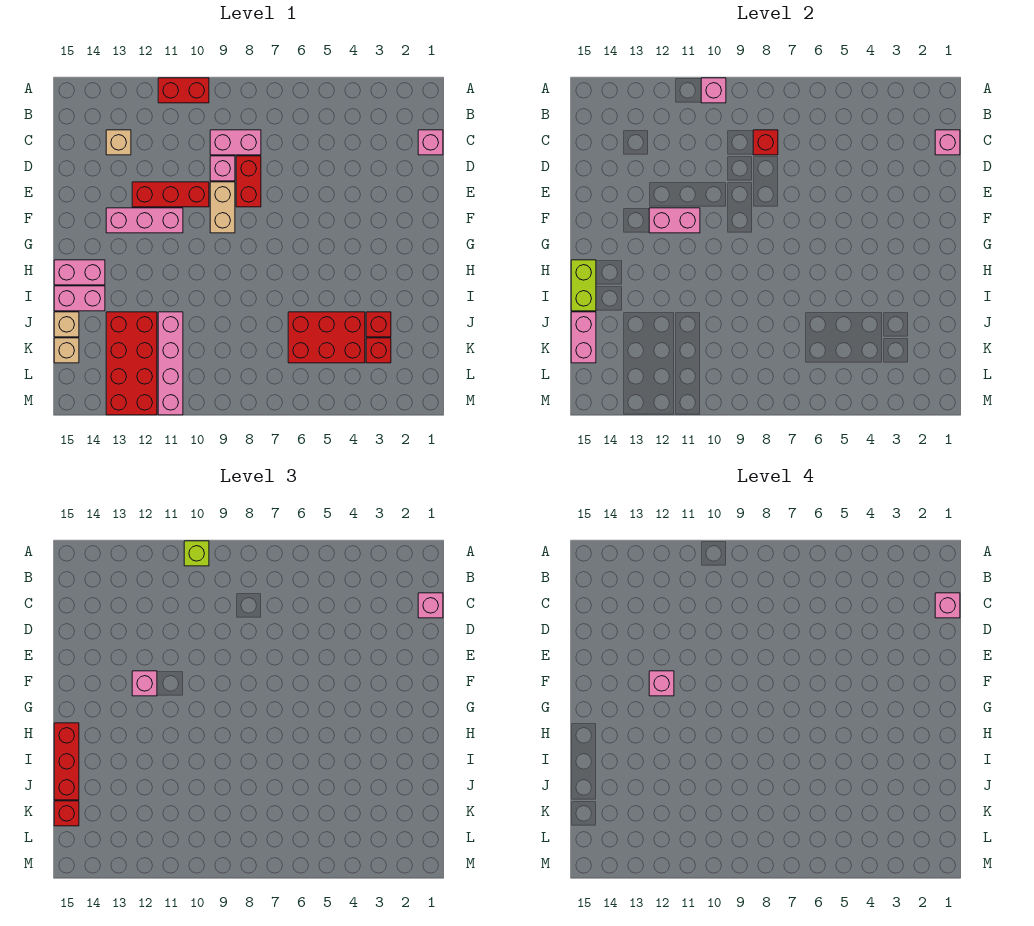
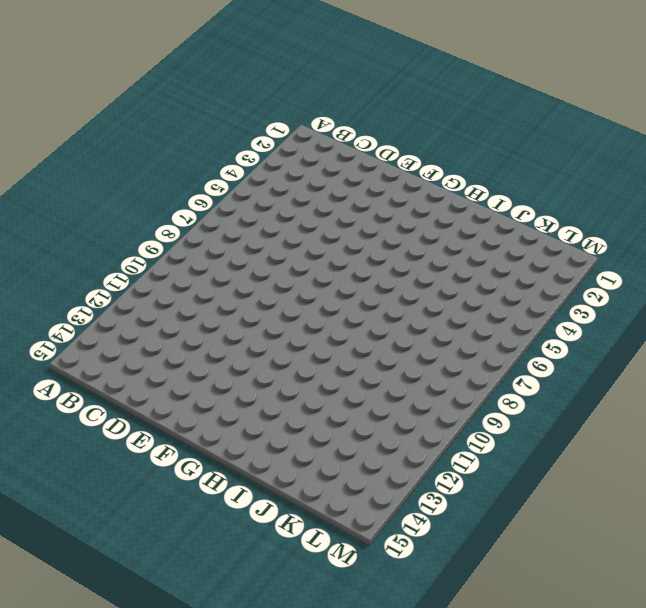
none -> red brick A10:A11 level 1
none -> pink brick C1 level 1
none -> pink brick C8:C9 level 1
none -> tan brick C13 level 1

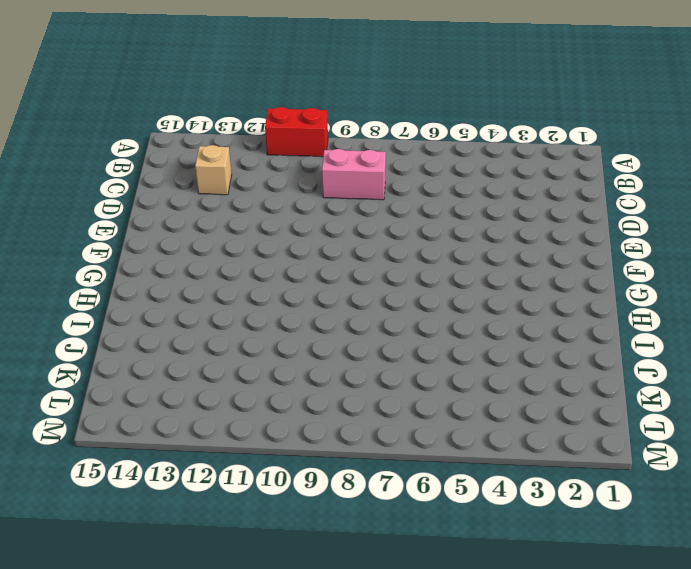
none -> pink brick C1 level 1
none -> red brick D8:E8 level 1
none -> pink brick D9 level 1
none -> tan brick E9:F9 level 1

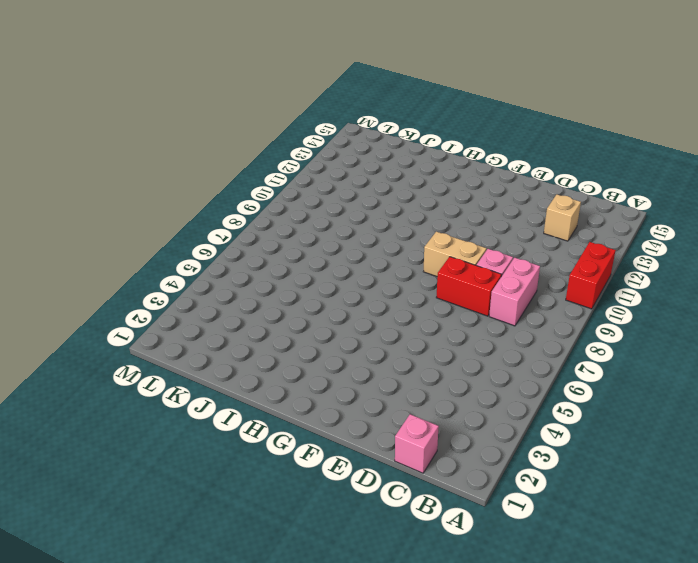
none -> red brick E10:E12 level 1
none -> pink brick F11:F13 level 1
none -> pink brick H14:H15 level 1
none -> pink brick I14:I15 level 1

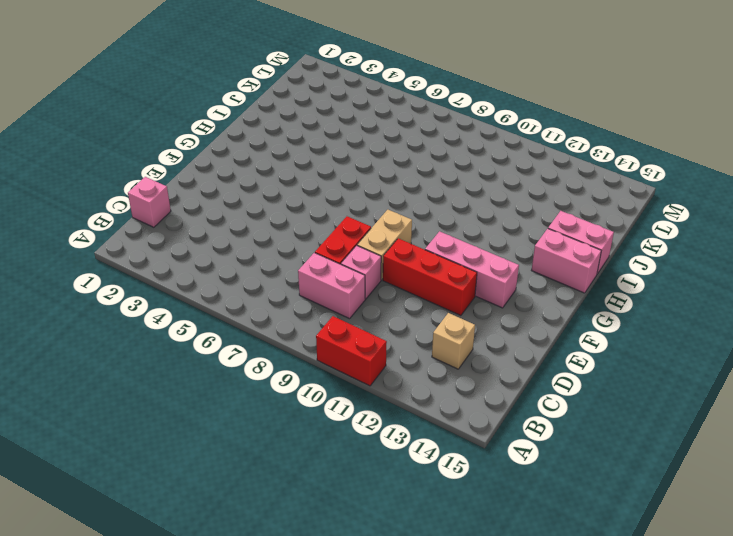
none -> red brick J3 level 1
none -> red brick J4:K6 level 1
none -> pink brick J11:M11 level 1
none -> red brick J12:M13 level 1

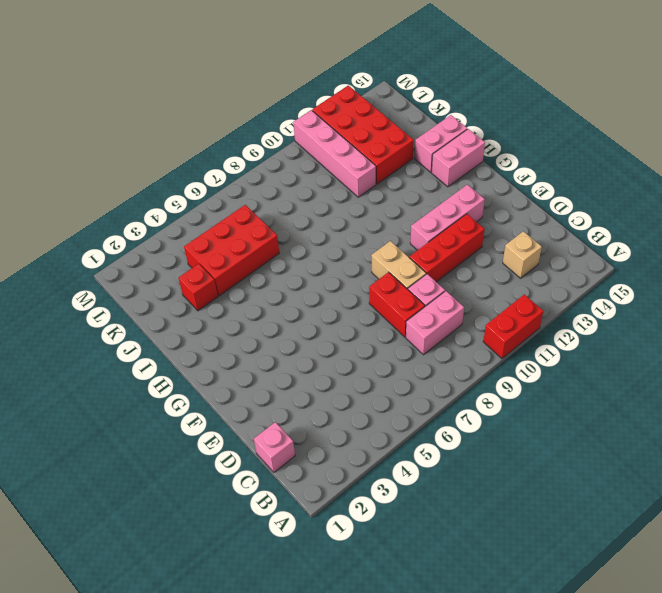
none -> tan brick J15 level 1
none -> red brick K3 level 1
none -> tan brick K15 level 1
none -> pink brick A10 level 2

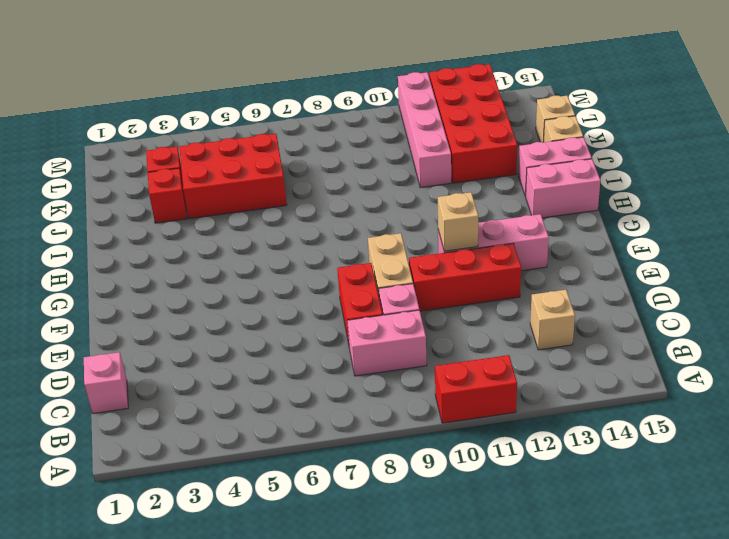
tan brick F11 level 2 -> pink brick F11:F12 level 2
none -> pink brick A10 level 2
none -> pink brick C1 level 2
none -> red brick C8 level 2
none -> lime brick H15:I15 level 2

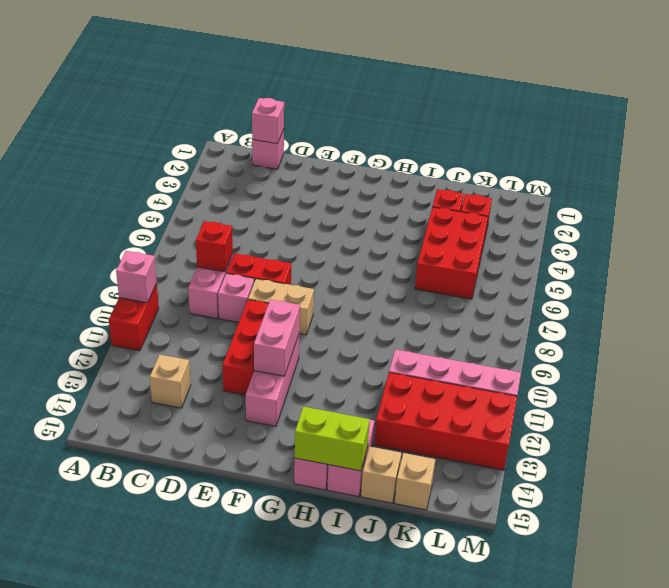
none -> pink brick J15:K15 level 2
none -> lime brick A10 level 3
none -> pink brick C1 level 3
none -> pink brick F12 level 3

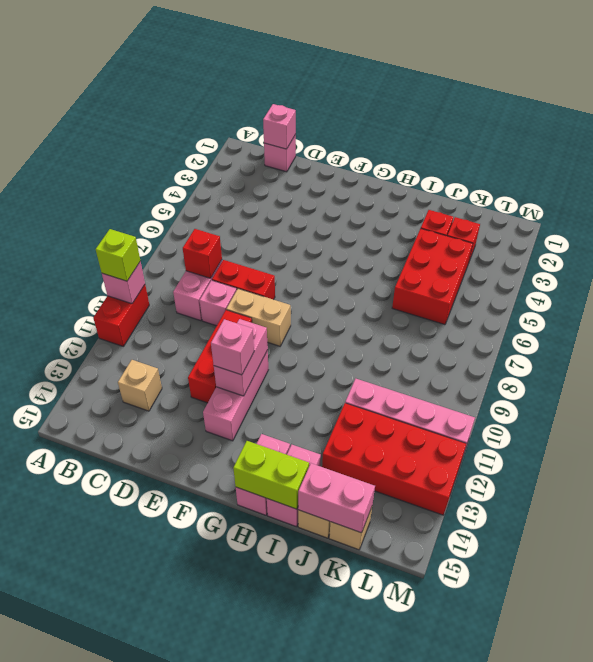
none -> pink brick C1 level 3
none -> red brick H15:J15 level 3
none -> red brick K15 level 3
none -> pink brick C1 level 4

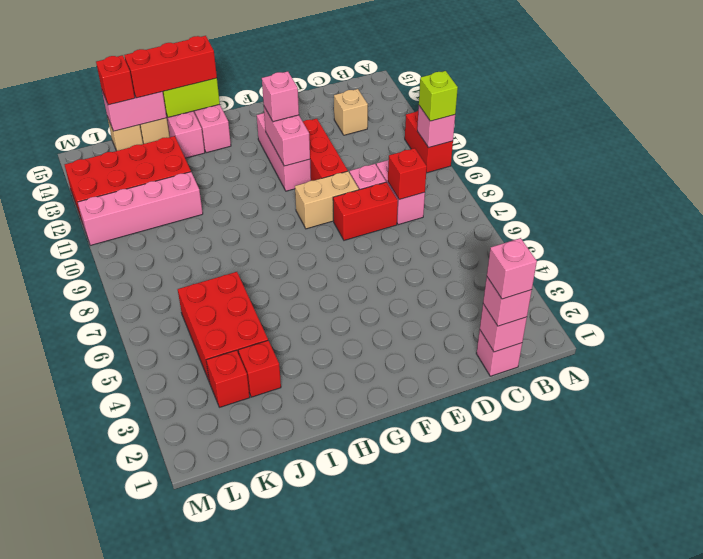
none -> pink brick F12 level 4

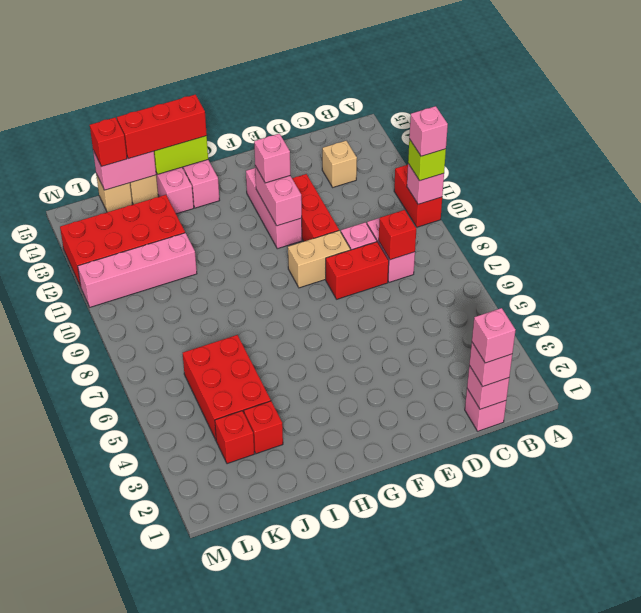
pink brick A10 level 4 -> pink brick F12 level 4

